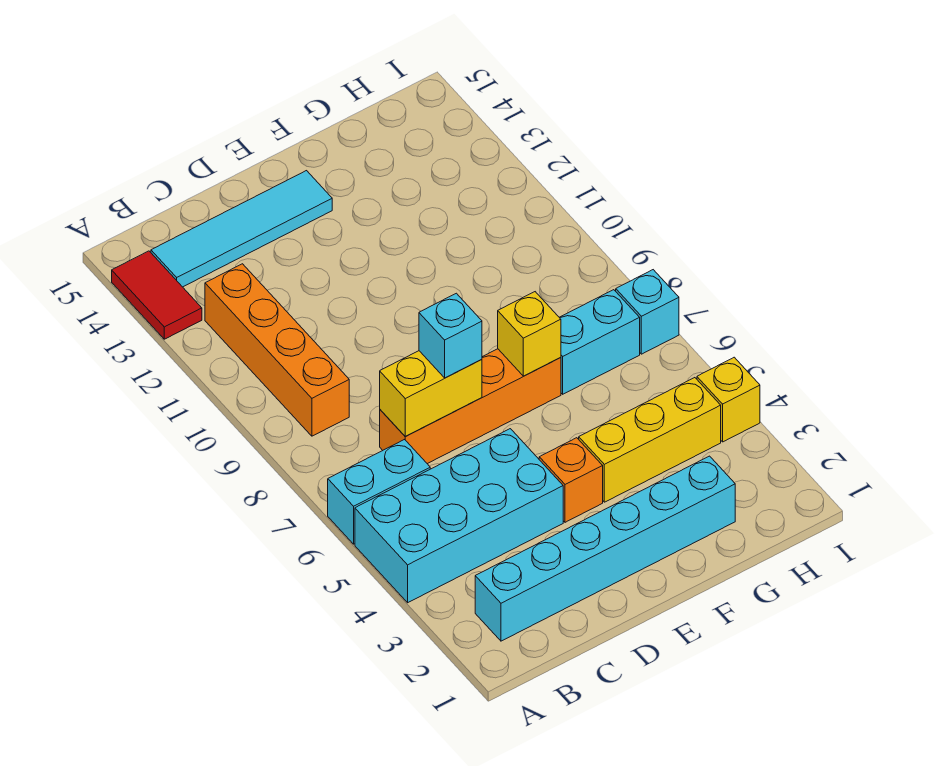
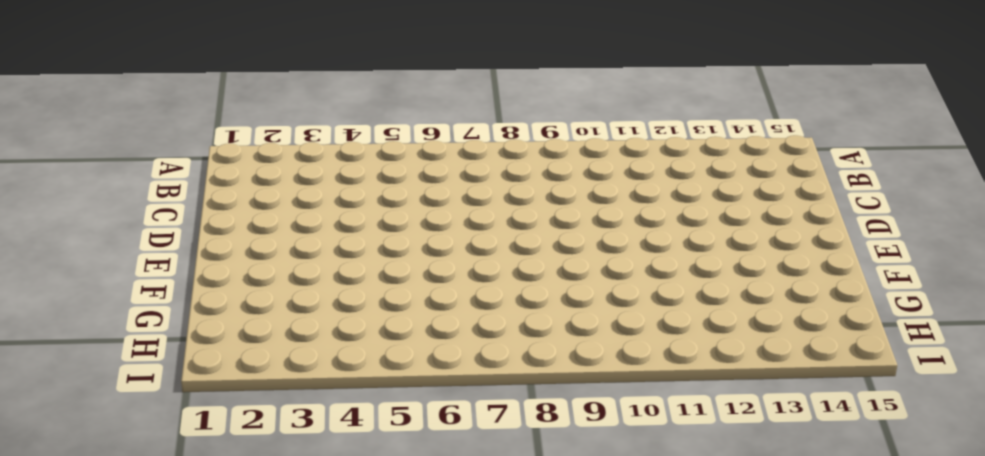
none -> cyan brick A4:D5 level 1
none -> cyan brick A6:B6 level 1
none -> red tile A13:A14 level 1

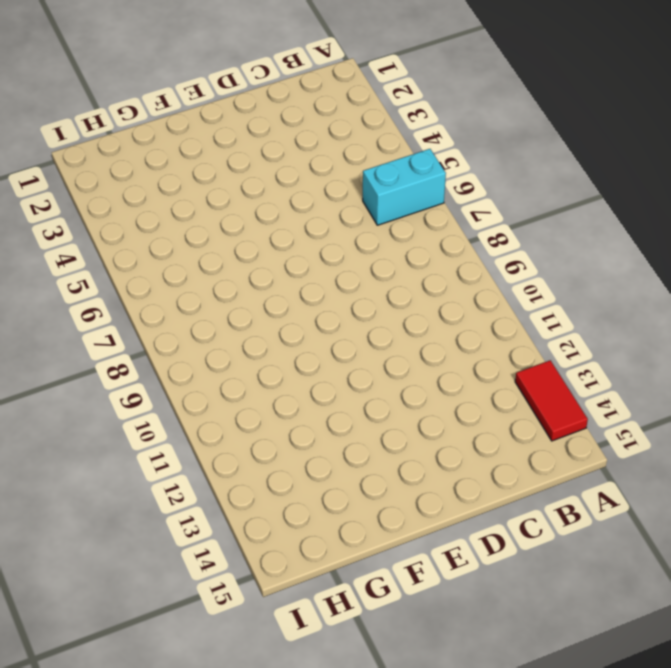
none -> cyan brick A4:D5 level 1
none -> cyan brick B2:G2 level 1
none -> orange brick B9:B12 level 1

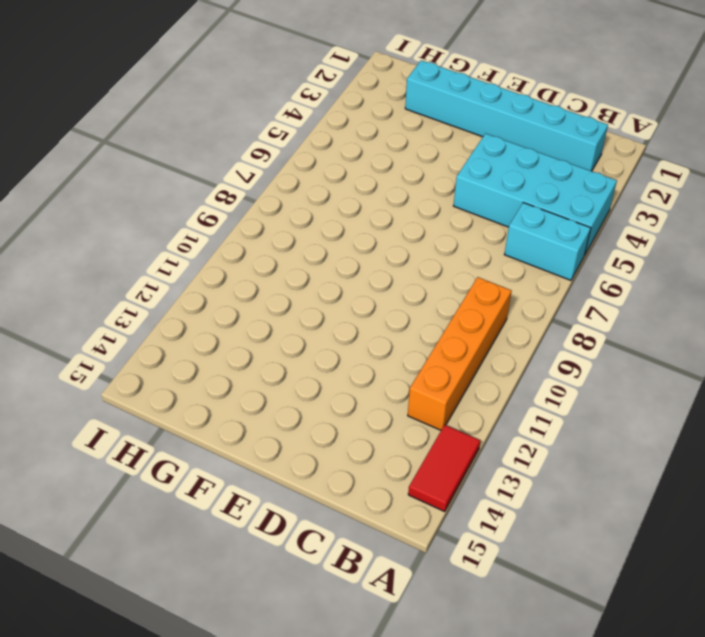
none -> cyan tile B14:E14 level 1
none -> orange brick C7:F7 level 1
none -> orange brick E4 level 1

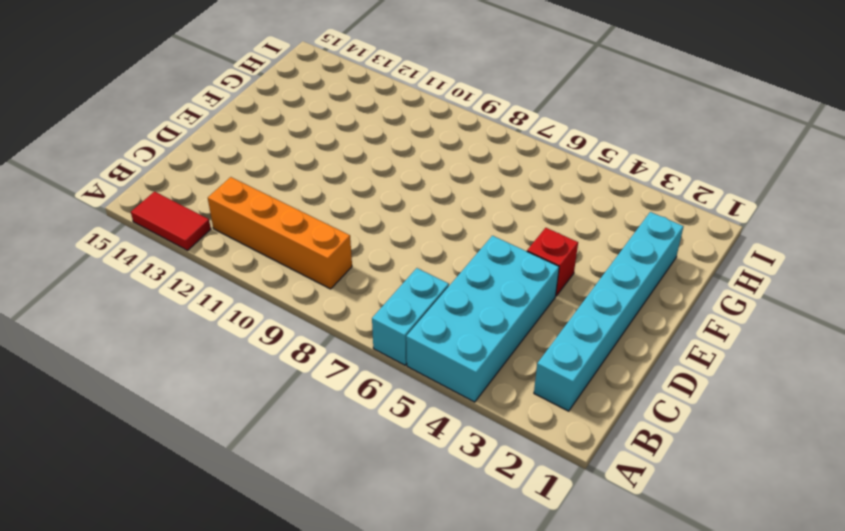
red brick E4 level 1 -> orange brick E4 level 1
none -> cyan tile B14:E14 level 1
none -> orange brick C7:F7 level 1
none -> yellow brick F4:H4 level 1

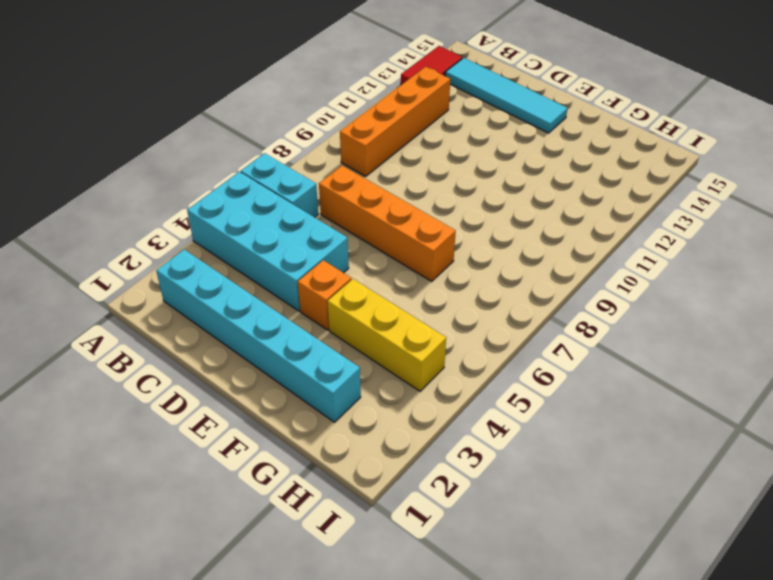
none -> cyan brick G7:H7 level 1
none -> yellow brick I4 level 1
none -> cyan brick I7 level 1

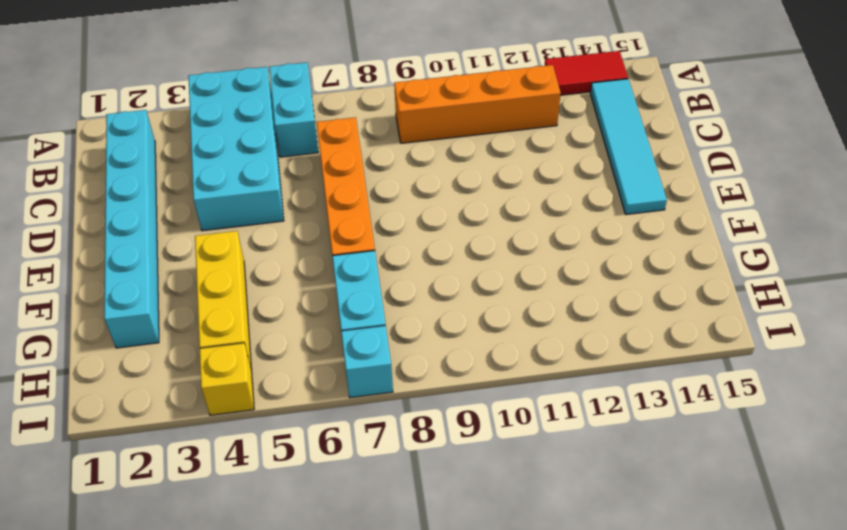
none -> orange brick E4 level 1
none -> yellow brick C7:D7 level 2
none -> yellow brick F7 level 2

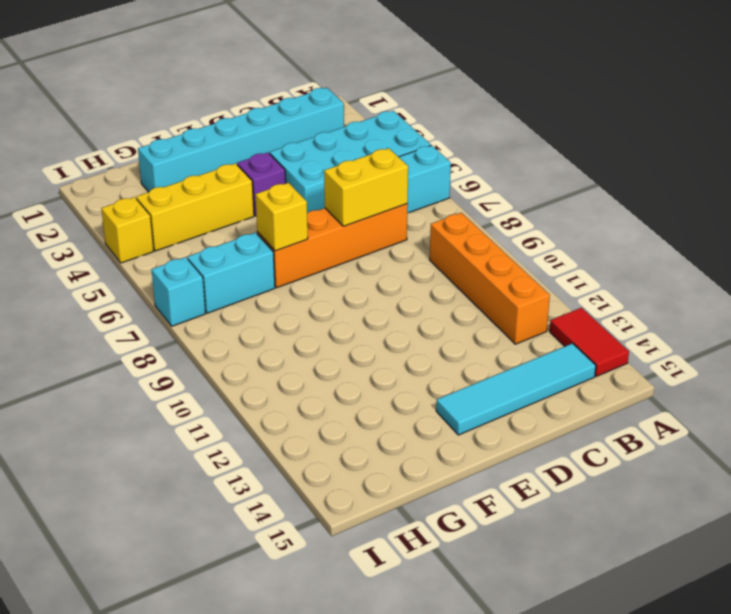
purple brick E4 level 1 -> orange brick E4 level 1
none -> cyan brick D7 level 3

